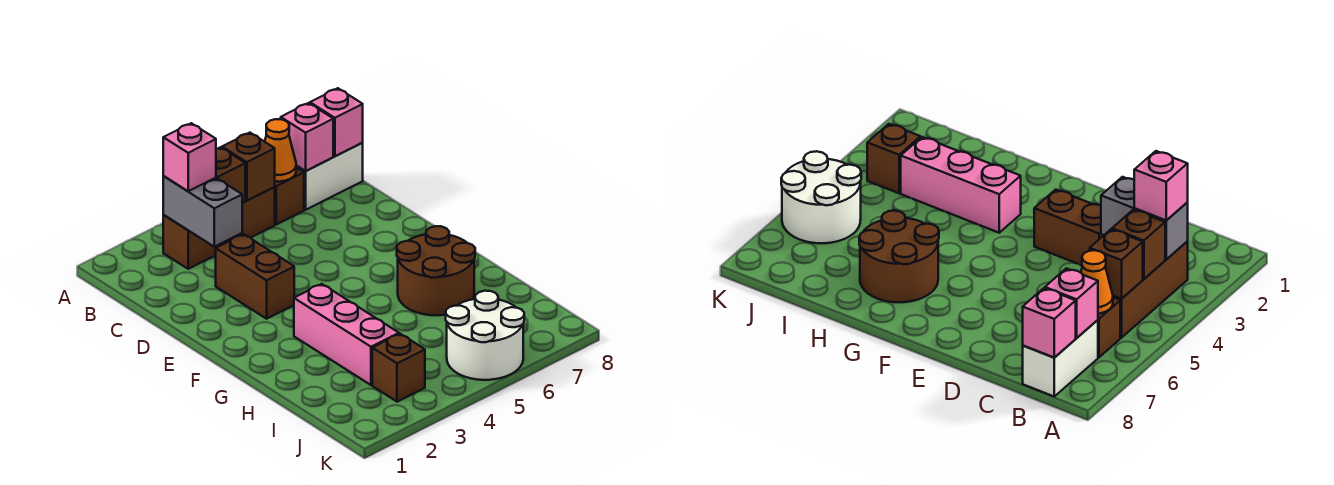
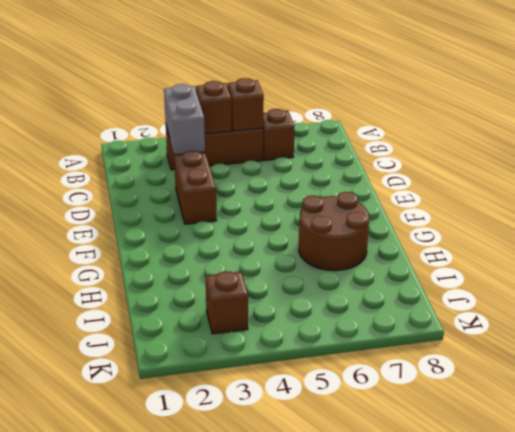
none -> white brick B7:B8 level 1
none -> pink brick G3:I3 level 1
none -> white round brick J5:K6 level 1

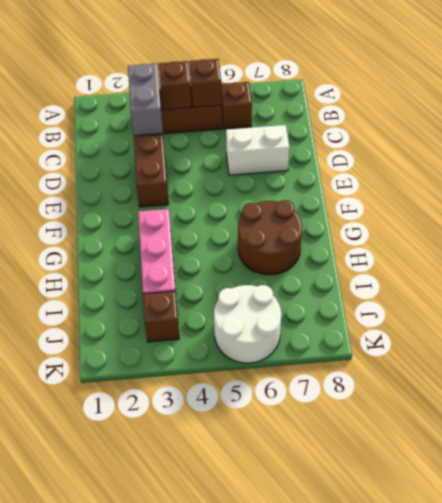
white brick D6:D7 level 1 -> white brick B7:B8 level 1
none -> orange cone B6 level 2
none -> pink brick B7 level 2
none -> pink brick B8 level 2

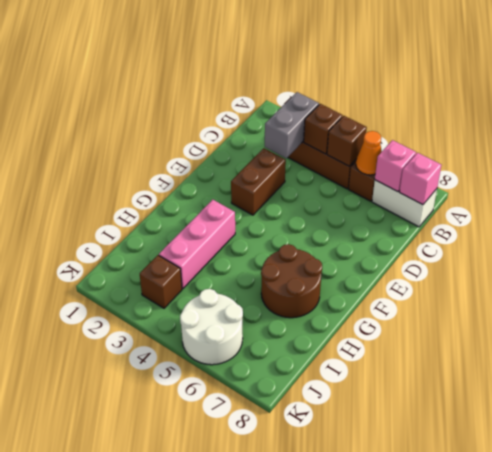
none -> pink brick B3 level 3

